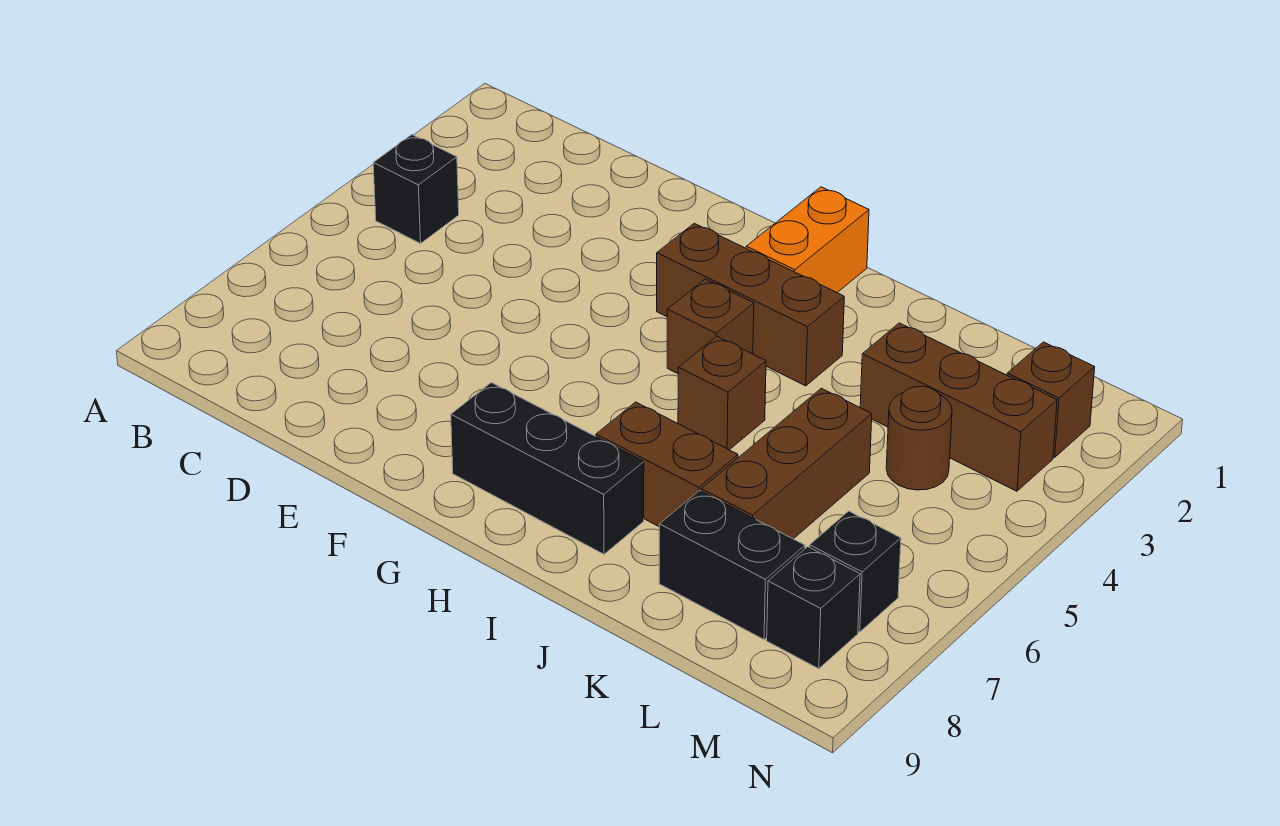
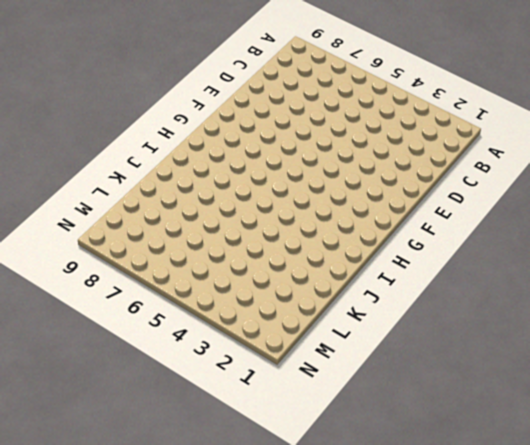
none -> black brick B4 level 1
none -> brown brick G3:I3 level 1
none -> black brick G8:I8 level 1

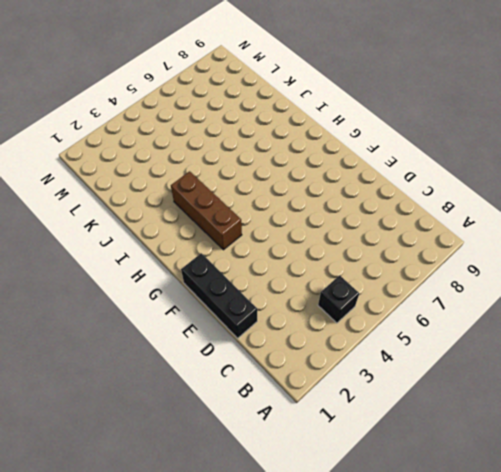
black brick D1:F1 level 1 -> black brick G8:I8 level 1
none -> orange brick H1:H2 level 1
none -> brown brick H4 level 1
none -> brown brick I5 level 1

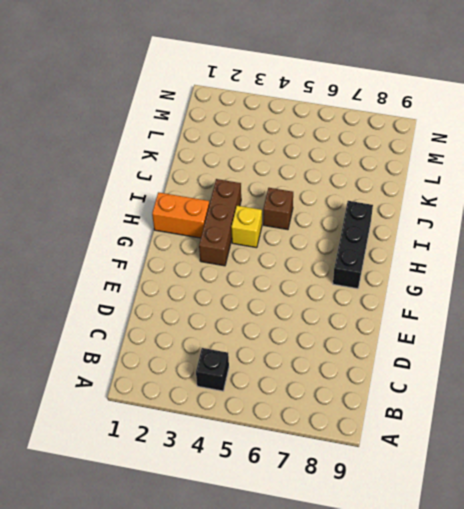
yellow brick H4 level 1 -> brown brick H4 level 1
none -> brown brick I7:J7 level 1
none -> brown brick K3:M3 level 1
none -> brown brick K5:K7 level 1

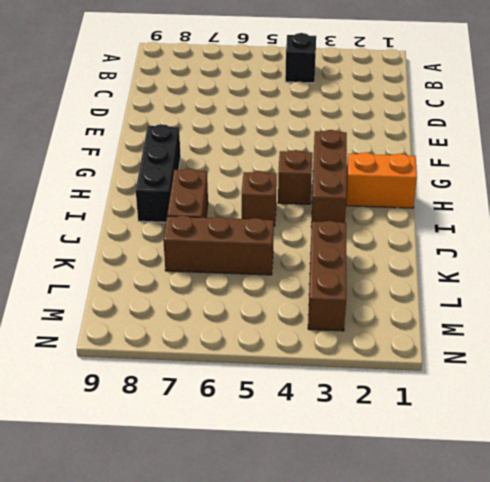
none -> black brick K8:L8 level 1
none -> brown round brick L4 level 1
none -> brown brick M2 level 1

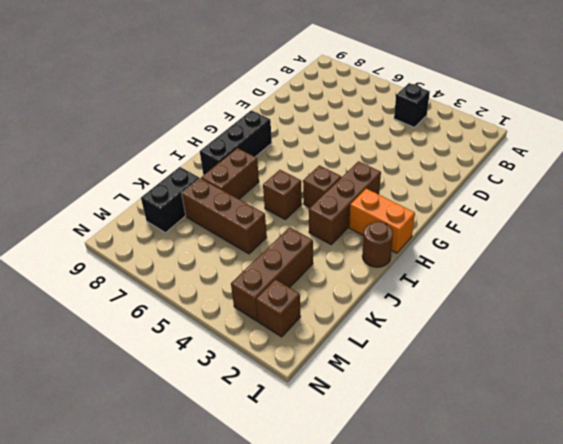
brown round brick I1 level 1 -> brown round brick L4 level 1
none -> black brick M7 level 1
none -> black brick M8 level 1

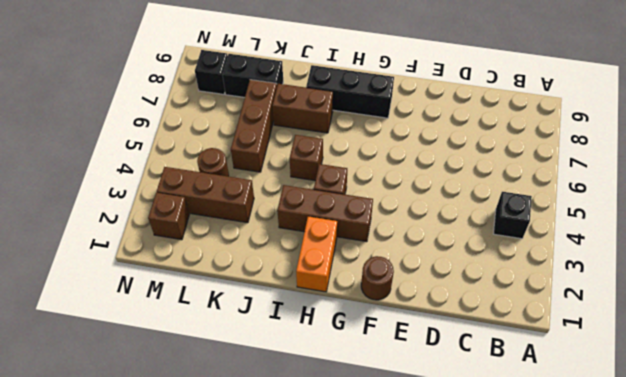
brown round brick F1 level 1 -> none
none -> black brick M7 level 1

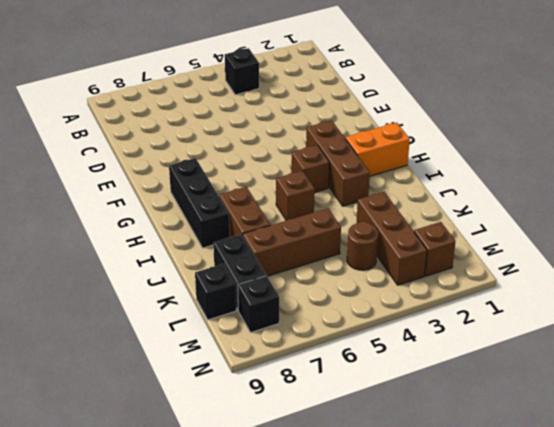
black brick L9 level 1 -> black brick M7 level 1

